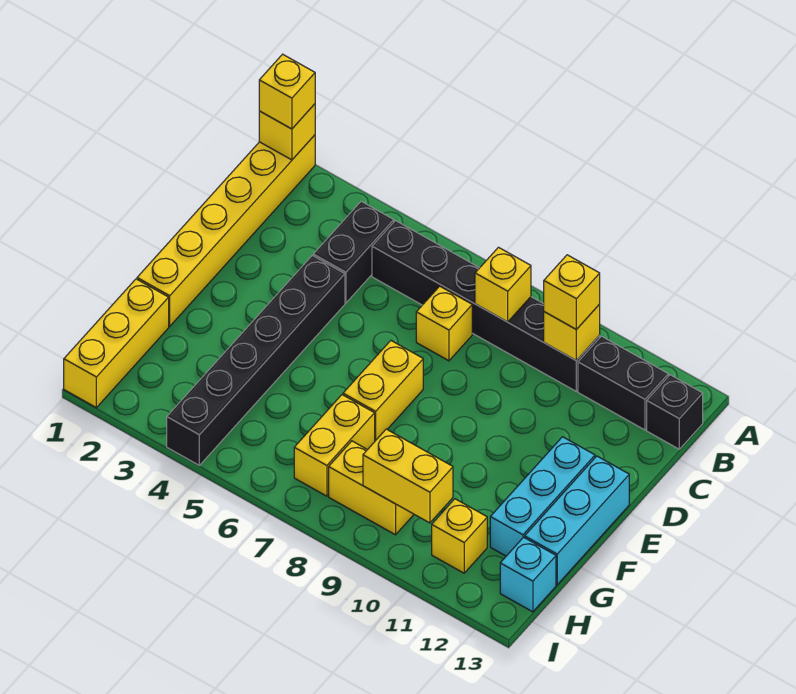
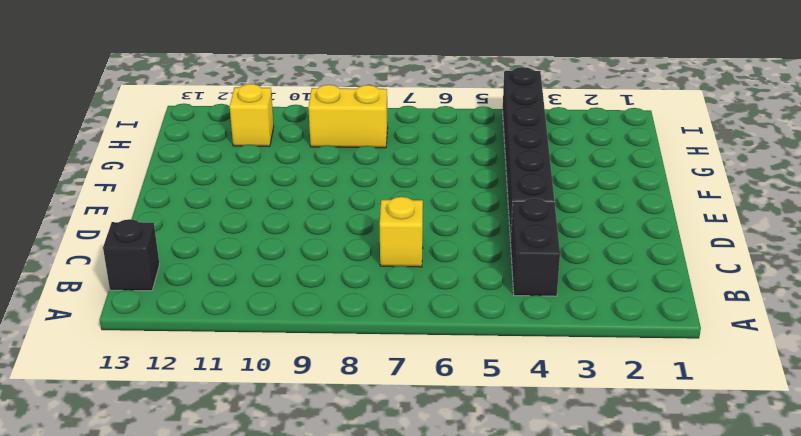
none -> yellow brick A1:F1 level 1
none -> black brick B5:B10 level 1
none -> black brick B11:B12 level 1

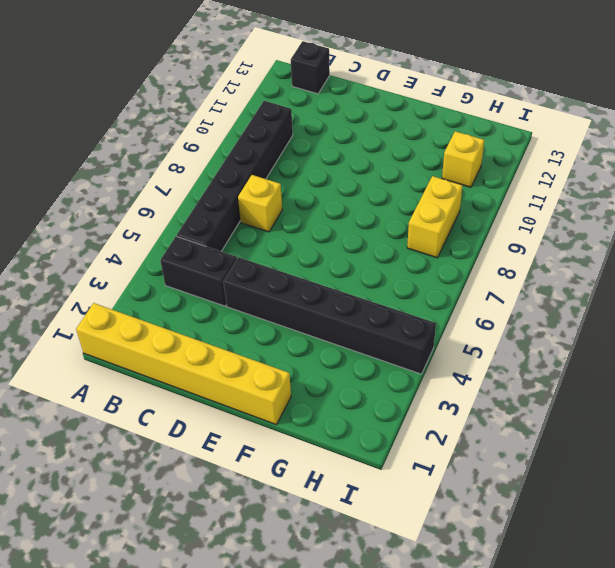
none -> black brick B11:B12 level 1
none -> yellow brick E7:F7 level 1
none -> cyan brick E12:G12 level 1

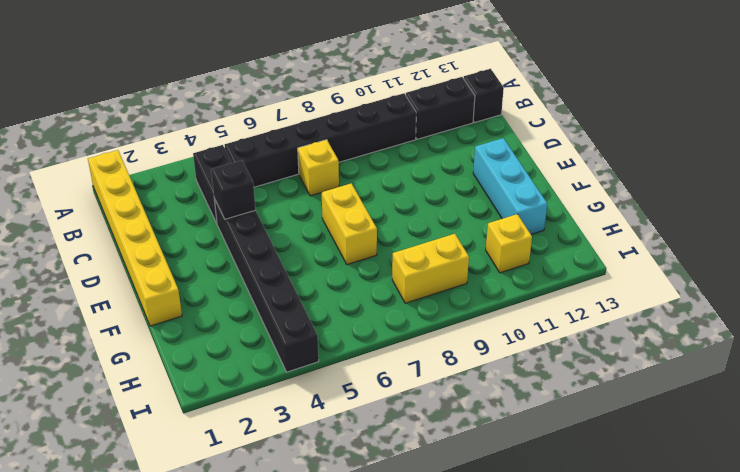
black brick D4 level 2 -> none
none -> cyan brick E13:G13 level 1
none -> yellow brick G1:I1 level 1
none -> yellow brick G7:H7 level 1

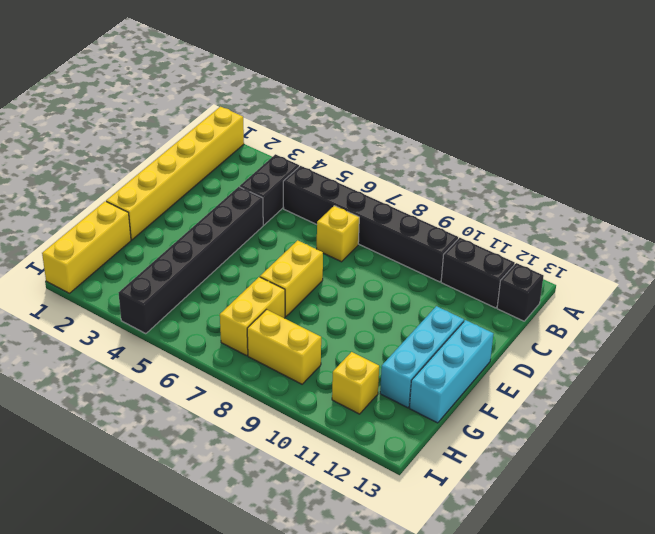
none -> cyan brick H13 level 1
none -> yellow brick A1 level 2
none -> yellow brick B8 level 2

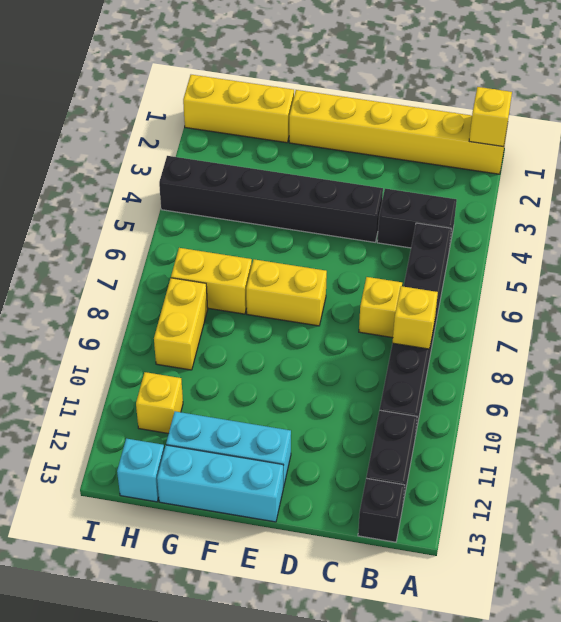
none -> yellow brick B10 level 2
none -> yellow brick H9:H10 level 2
none -> yellow brick A1 level 3

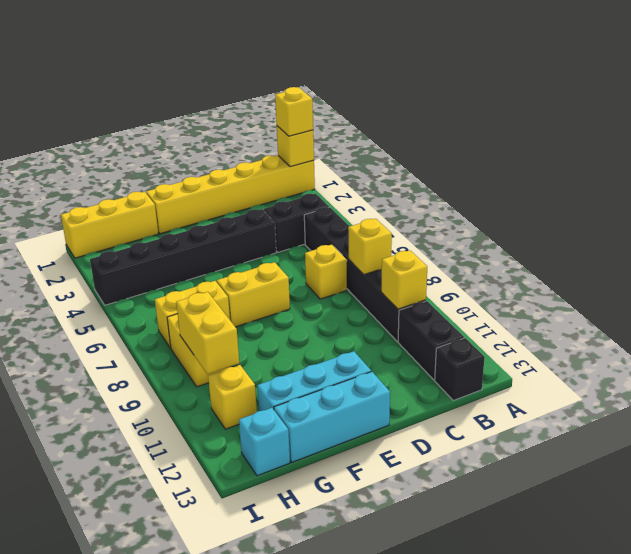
none -> yellow brick B10 level 3

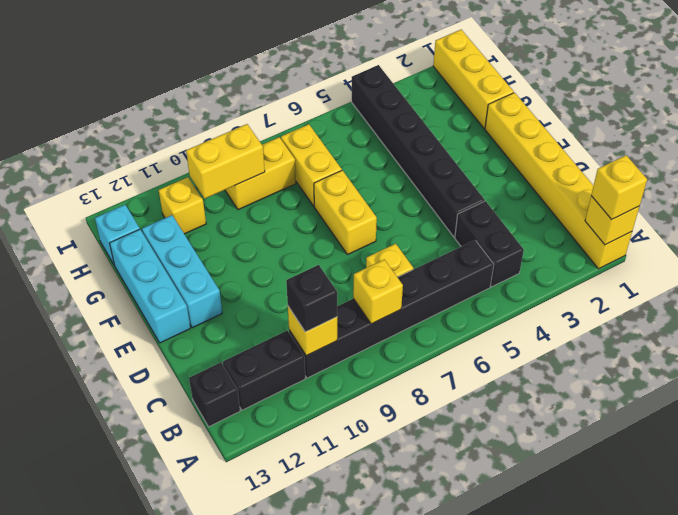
black brick B10 level 3 -> yellow brick B10 level 3

